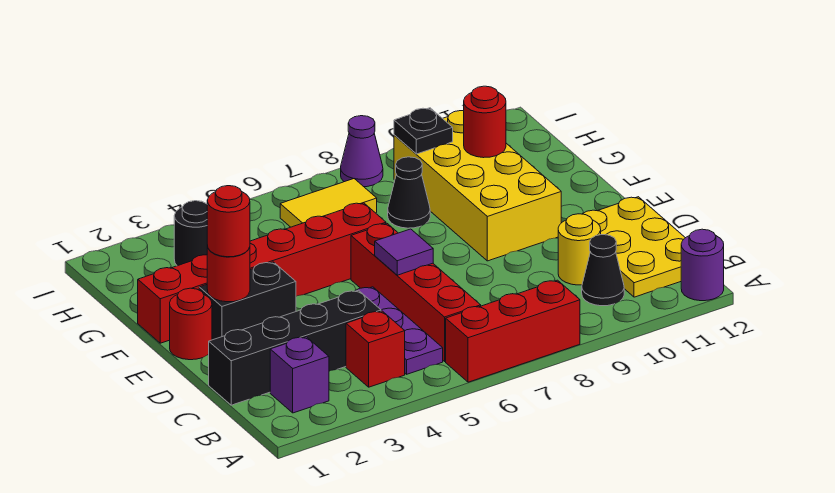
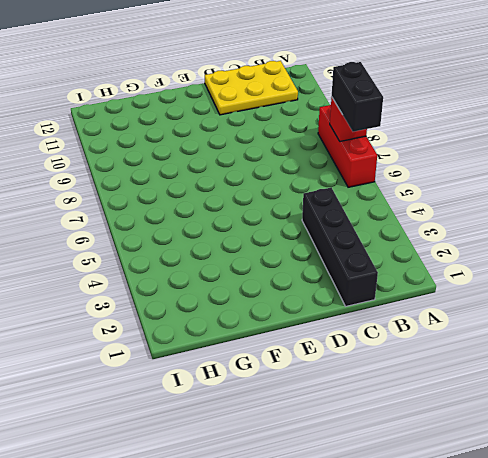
black brick A6:A7 level 3 -> black brick E2:E3 level 1
red brick A7 level 2 -> red brick B4 level 1
none -> purple round brick A12 level 1
none -> purple brick B2 level 1
none -> purple plate B5:D5 level 1

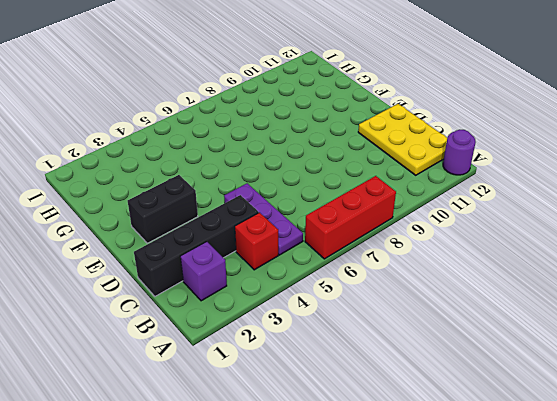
none -> red brick B6:E6 level 1
none -> black cone B10 level 1
none -> yellow round brick C10 level 1

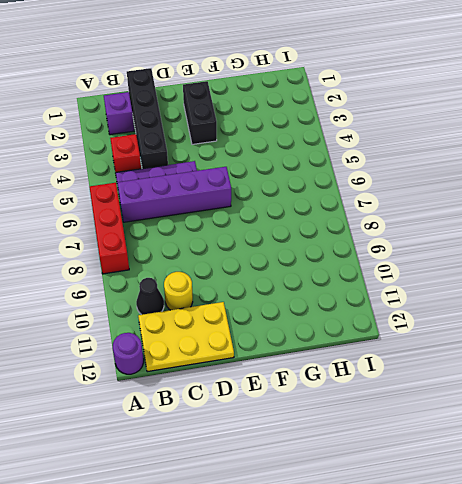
purple brick B6:E6 level 1 -> red brick B6:E6 level 1
none -> red round brick E1 level 1
none -> yellow brick E9:H10 level 1
none -> red brick F1:F6 level 1

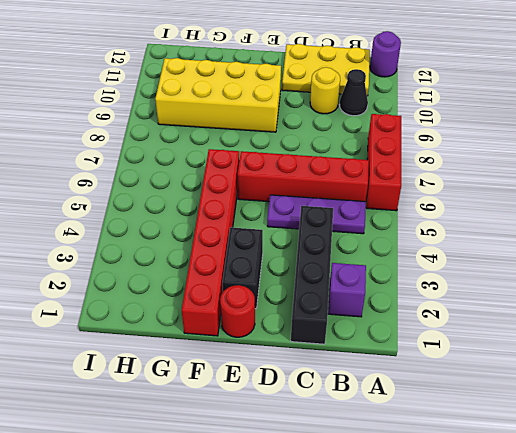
none -> red brick B4 level 1
none -> black cone G8 level 1
none -> black round brick H3 level 1

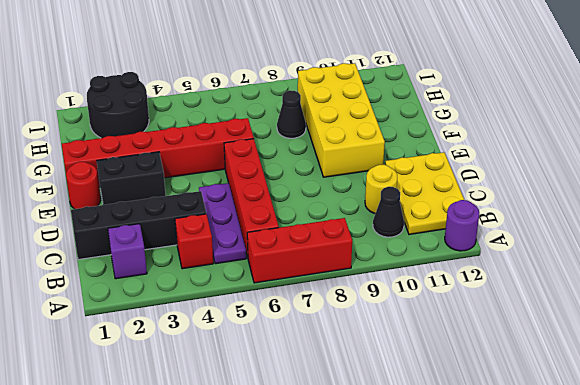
black round brick H2:I3 level 1 -> black round brick H3 level 1
none -> yellow tile H6:H7 level 1
none -> purple cone I8 level 1
none -> purple tile D6 level 2

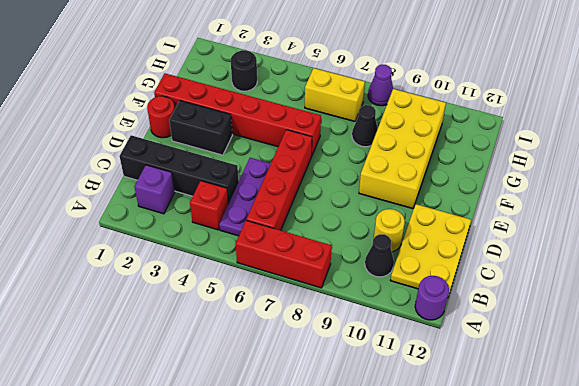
yellow brick H6:H7 level 1 -> yellow tile H6:H7 level 1
none -> purple tile D6 level 2
none -> red round brick E2 level 2
none -> red round brick G10 level 2

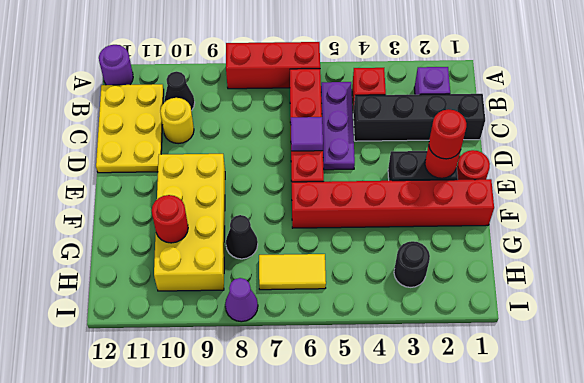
none -> black plate H9 level 2

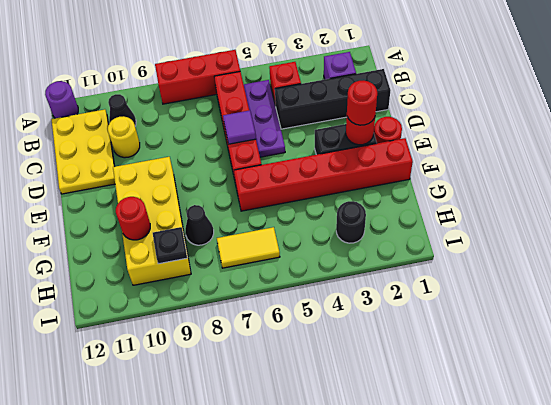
none -> purple cone I8 level 1

